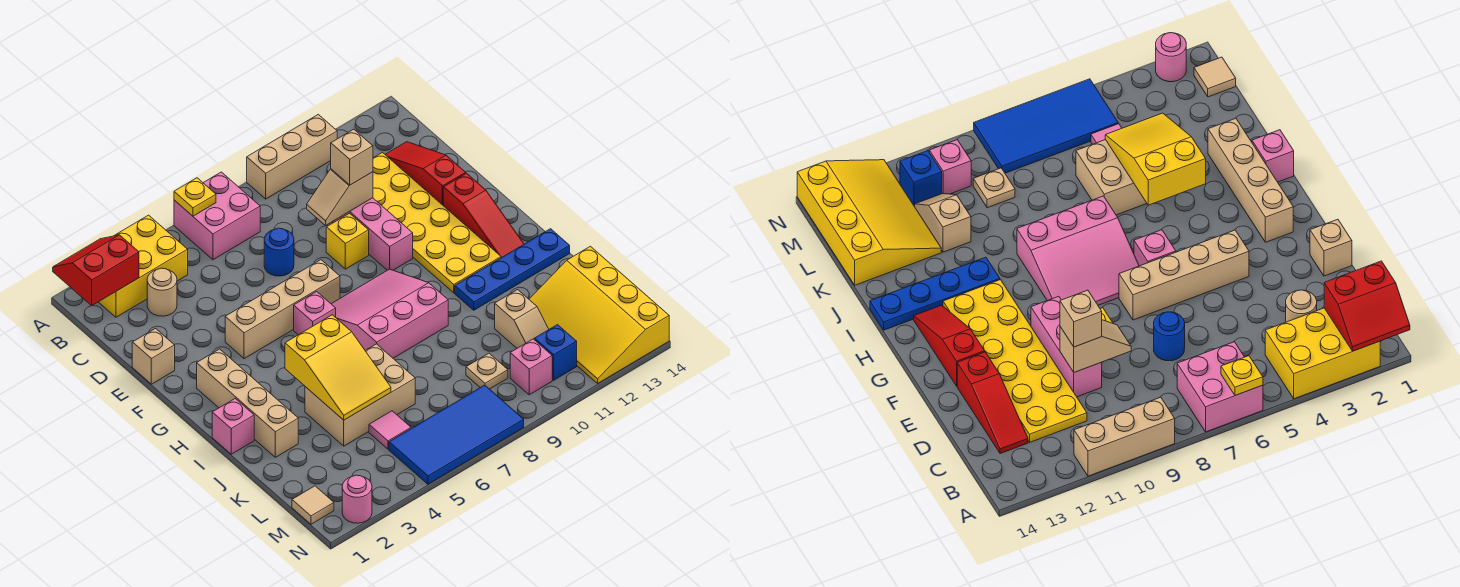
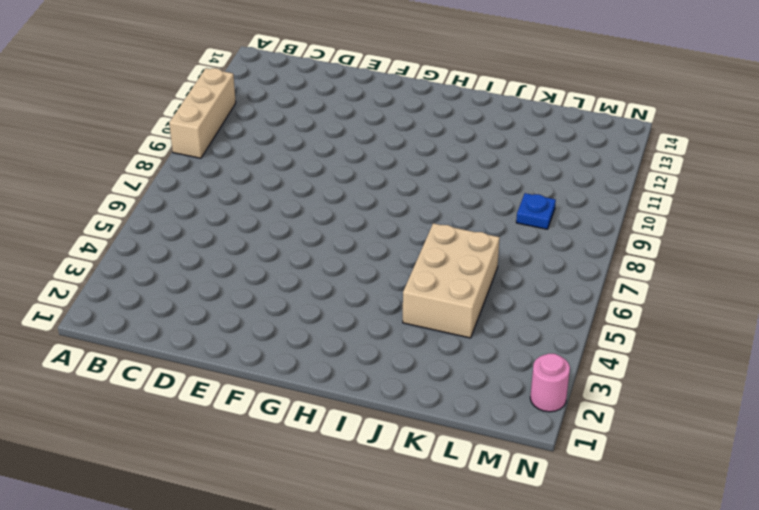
blue plate L9 level 1 -> tan plate L9 level 1
none -> yellow brick A2:B4 level 1
none -> pink brick A6:B7 level 1
none -> tan round brick C3 level 1
none -> yellow plate C11:H12 level 1

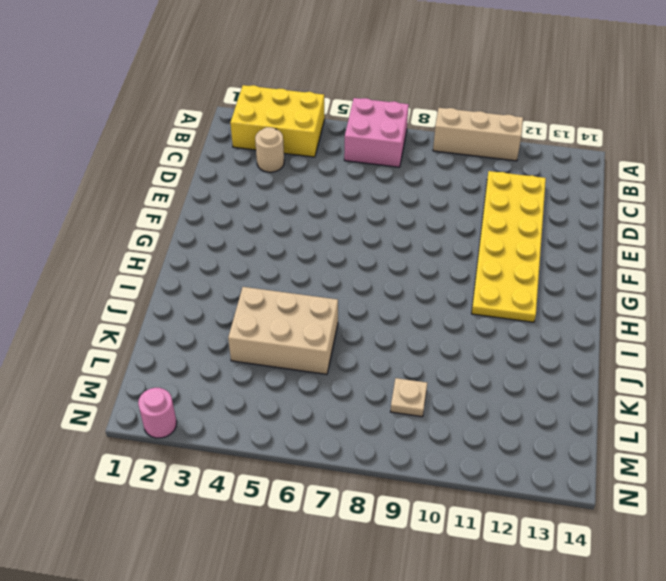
none -> red slope C13:E13 level 1 top E
none -> blue round brick D7 level 1
none -> pink brick D10:F10 level 1
none -> tan brick E1 level 1

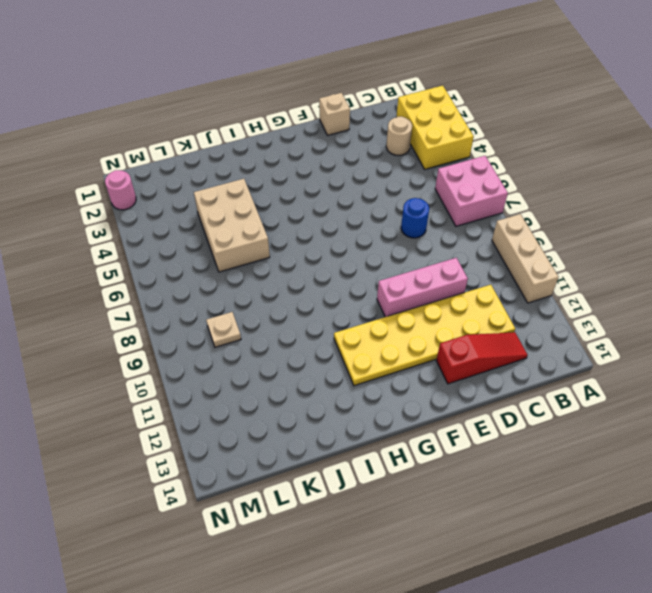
none -> yellow brick E9 level 1
none -> tan brick F4:F7 level 1
none -> red slope F13:H13 level 1 top F
none -> tan brick G2:J2 level 1

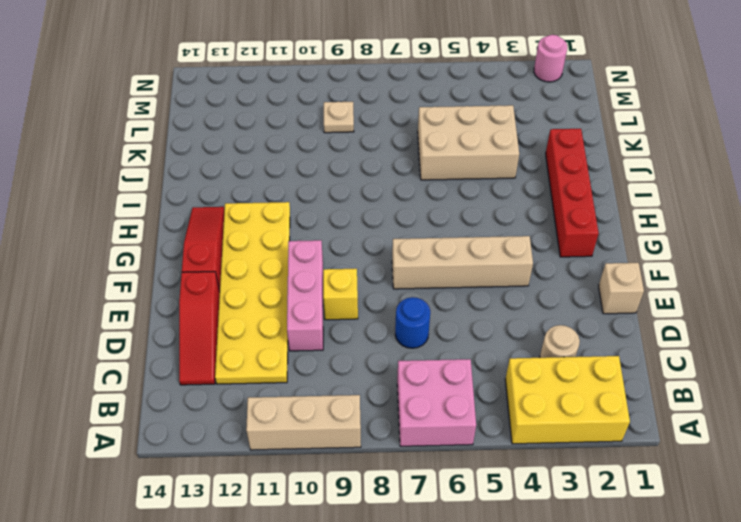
red brick G2:J2 level 1 -> tan brick G2:J2 level 1
none -> pink brick G6 level 1
none -> pink slope G7:I9 level 1 top I
none -> pink brick I1 level 1
none -> blue plate I11:I14 level 1

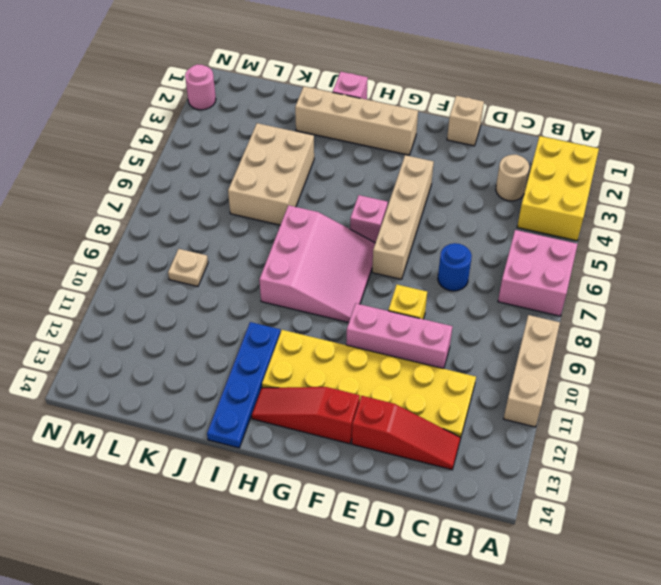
none -> tan slope K11:L11 level 1 top K
none -> yellow slope K12:N14 level 1 top 14
none -> pink tile L5 level 1
none -> tan tile M1 level 1

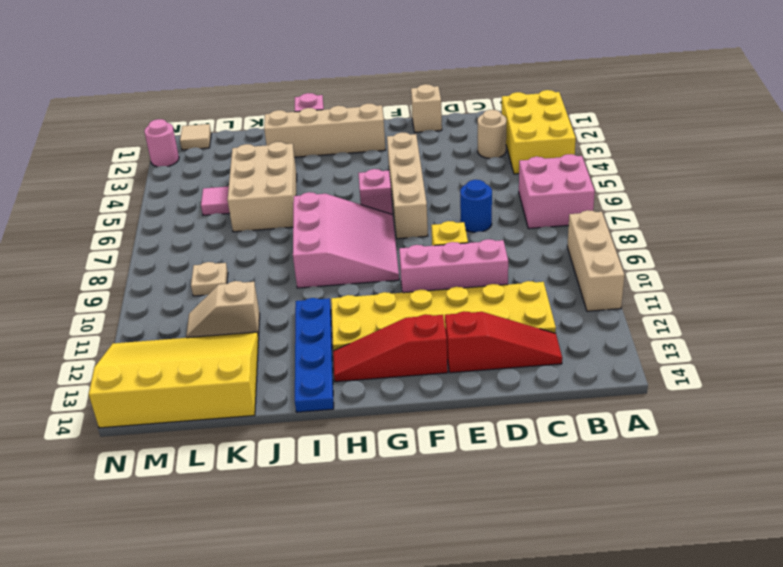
none -> blue tile M5:N8 level 1
none -> pink brick M10 level 1
none -> blue brick M11 level 1
none -> red slope A1:B2 level 2 top B

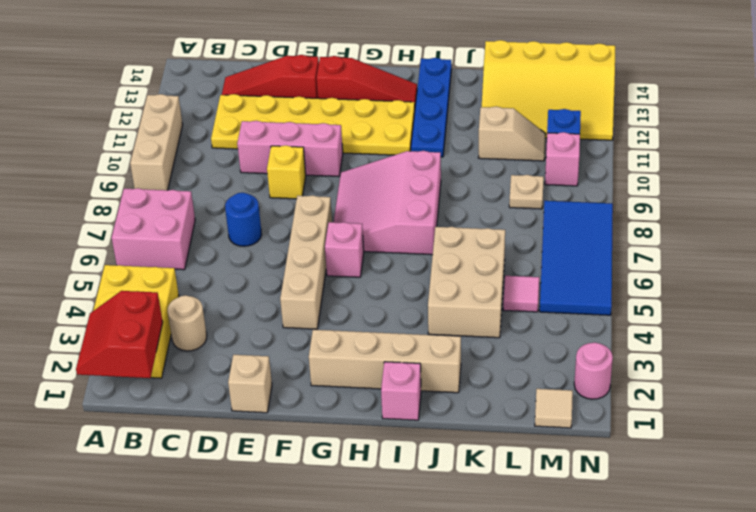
none -> yellow plate A6 level 2
none -> tan slope D9:D10 level 2 top 10
none -> yellow slope I4:K5 level 2 top I
none -> tan brick D10 level 3

